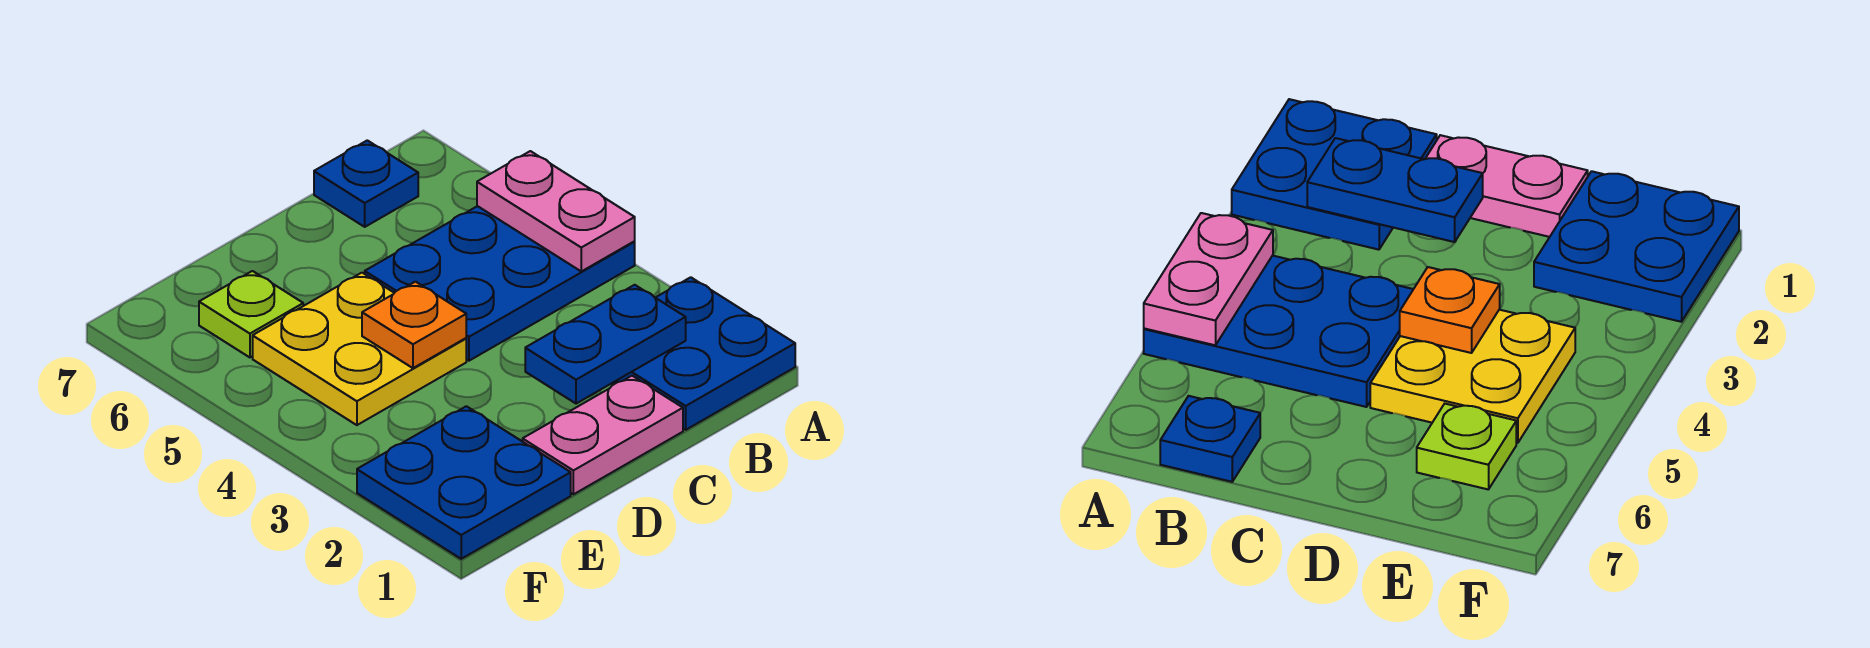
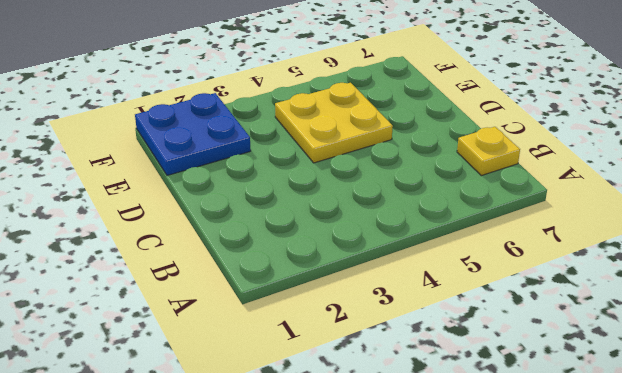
yellow plate B7 level 1 -> blue plate B7 level 1
none -> blue plate A1:B2 level 1
none -> blue plate A4:C5 level 1

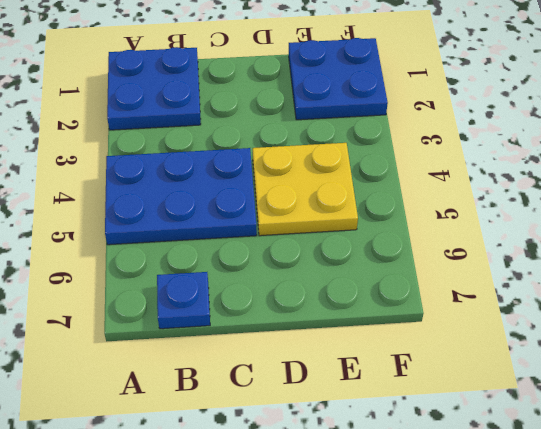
none -> pink plate C1:D1 level 1
none -> lime plate E6 level 1

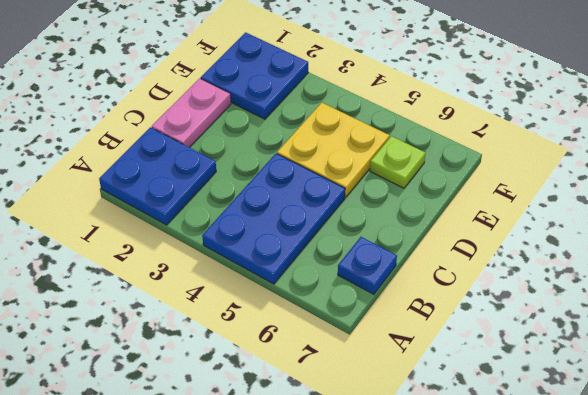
none -> pink plate A4:A5 level 2
none -> blue plate B2:C2 level 2

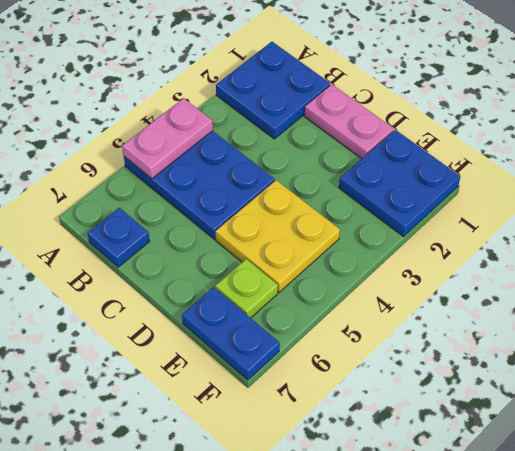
blue plate E7:F7 level 1 -> blue plate B2:C2 level 2
none -> orange plate D4 level 2

